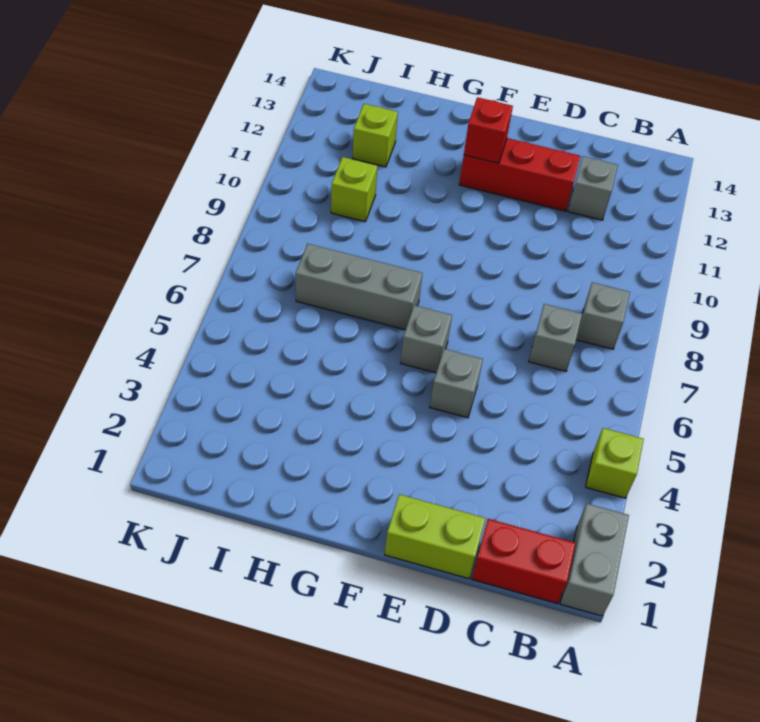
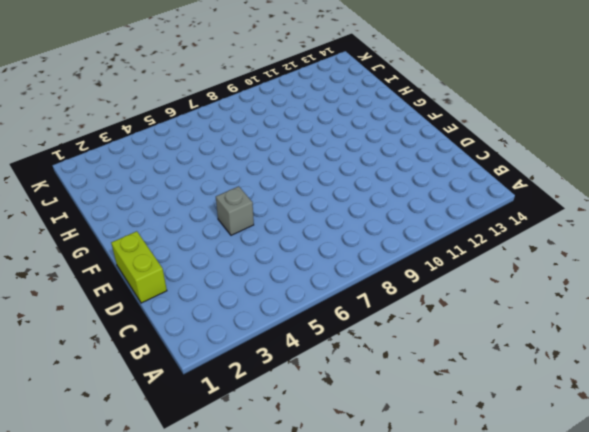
none -> grey brick A1:A2 level 1
none -> lime brick A4 level 1
none -> red brick B1:C1 level 1

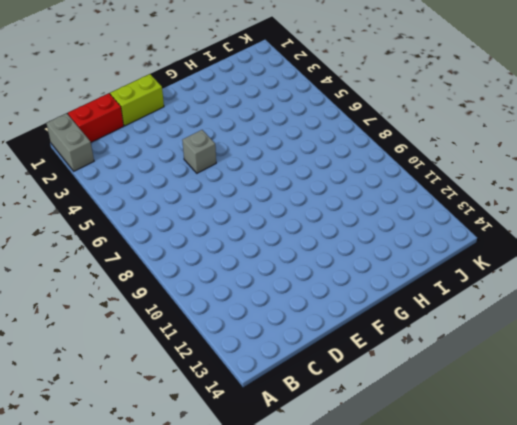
none -> lime brick A4 level 1
none -> grey brick B8 level 1
none -> grey brick C7 level 1

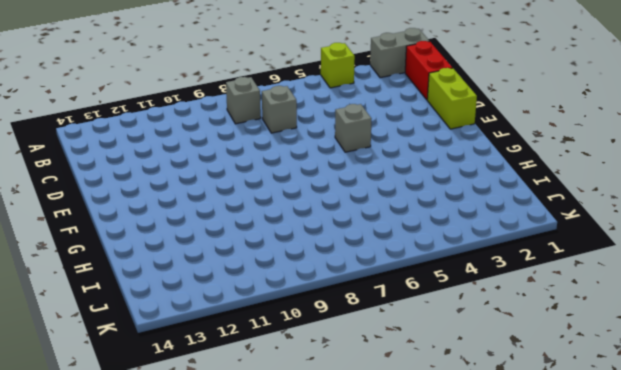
none -> grey brick C12 level 1
none -> red brick D12:F12 level 1
none -> grey brick F6 level 1

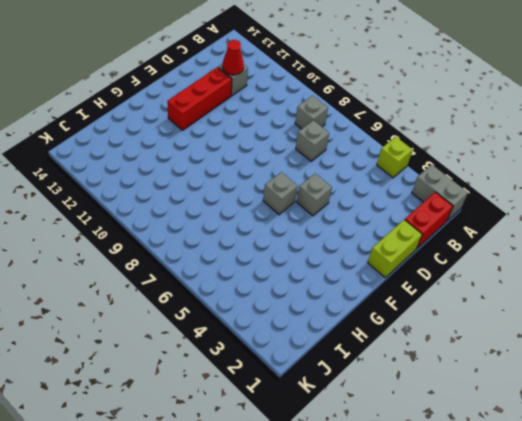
red cone C12 level 2 -> none
none -> grey brick G7:I7 level 1
none -> lime brick I10 level 1
none -> lime brick I12 level 1

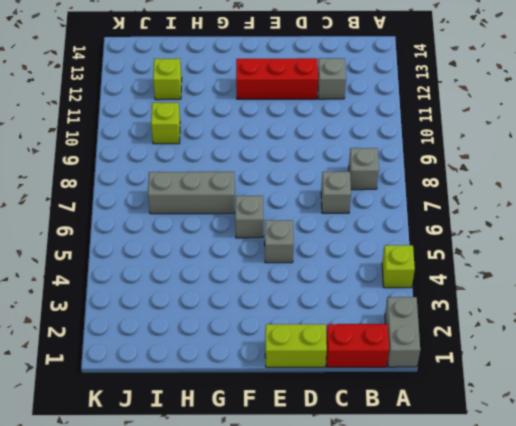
none -> red brick F12 level 2

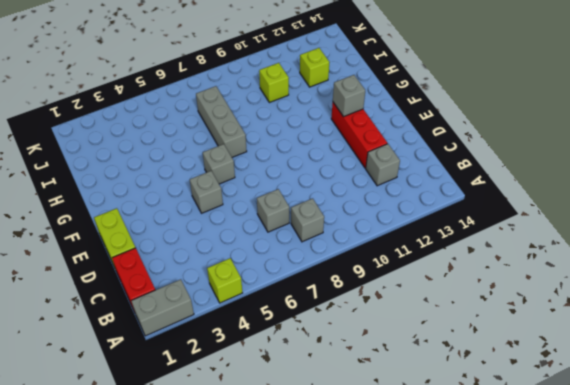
grey brick F12 level 2 -> red brick F12 level 2

